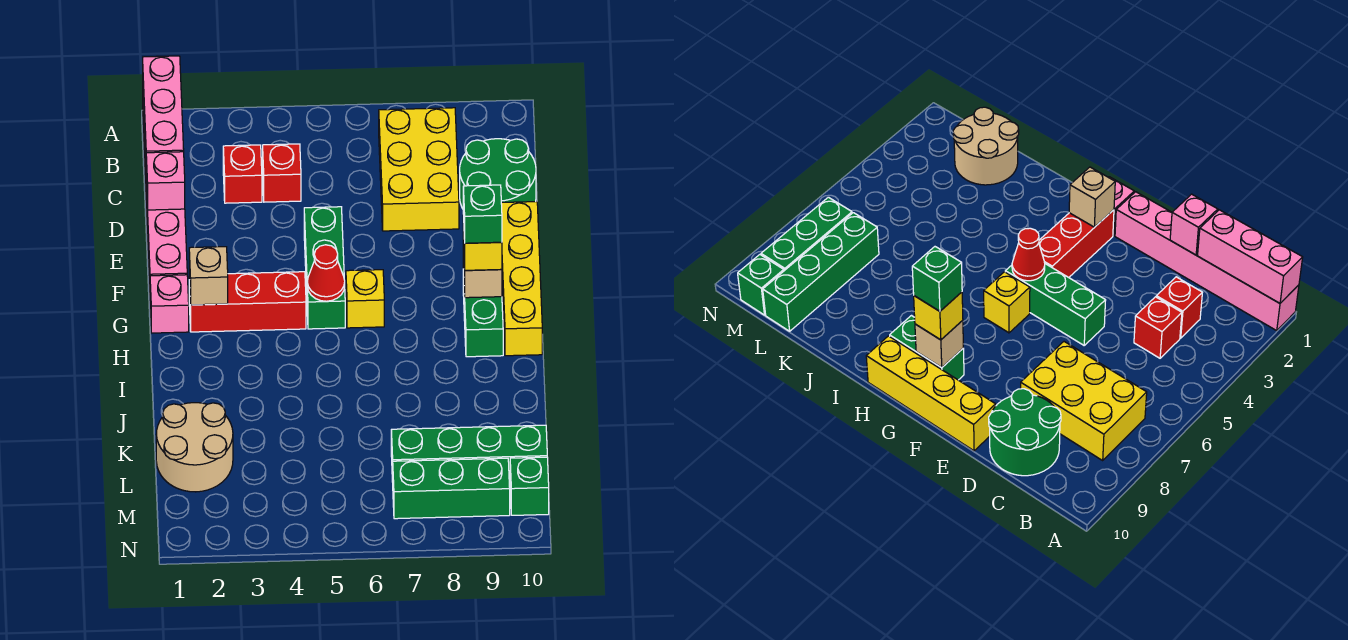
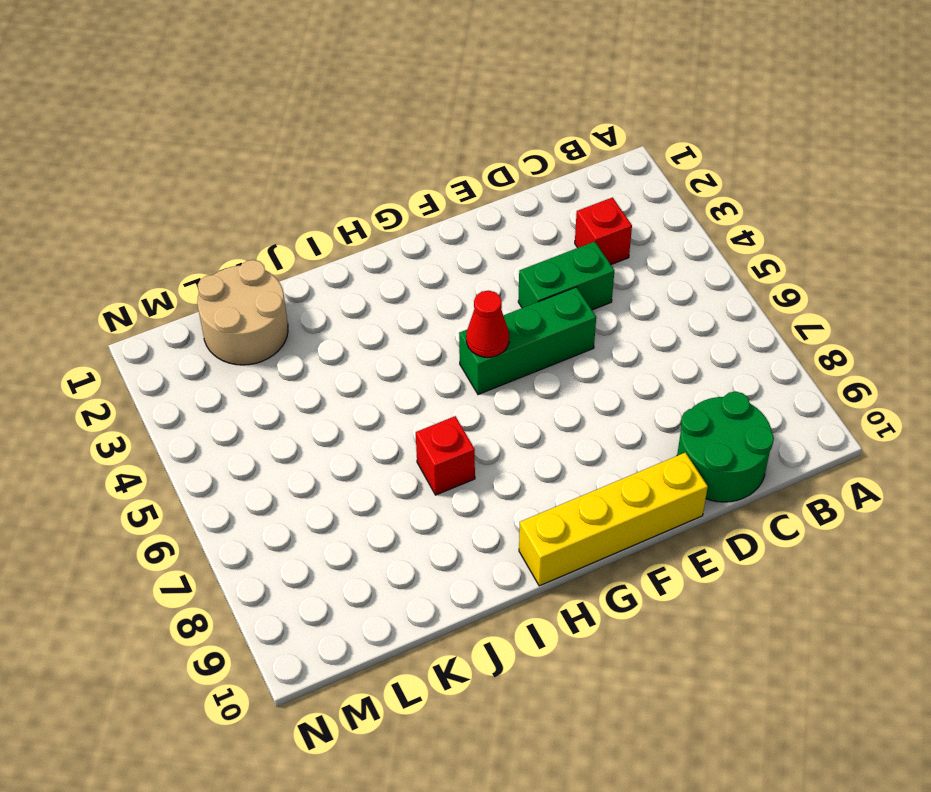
green brick D4:E4 level 1 -> green brick G9:H9 level 1
red brick I7 level 1 -> red brick C4 level 1
none -> pink brick A1:F1 level 1
none -> yellow brick B7:D8 level 1
none -> pink brick G1 level 1

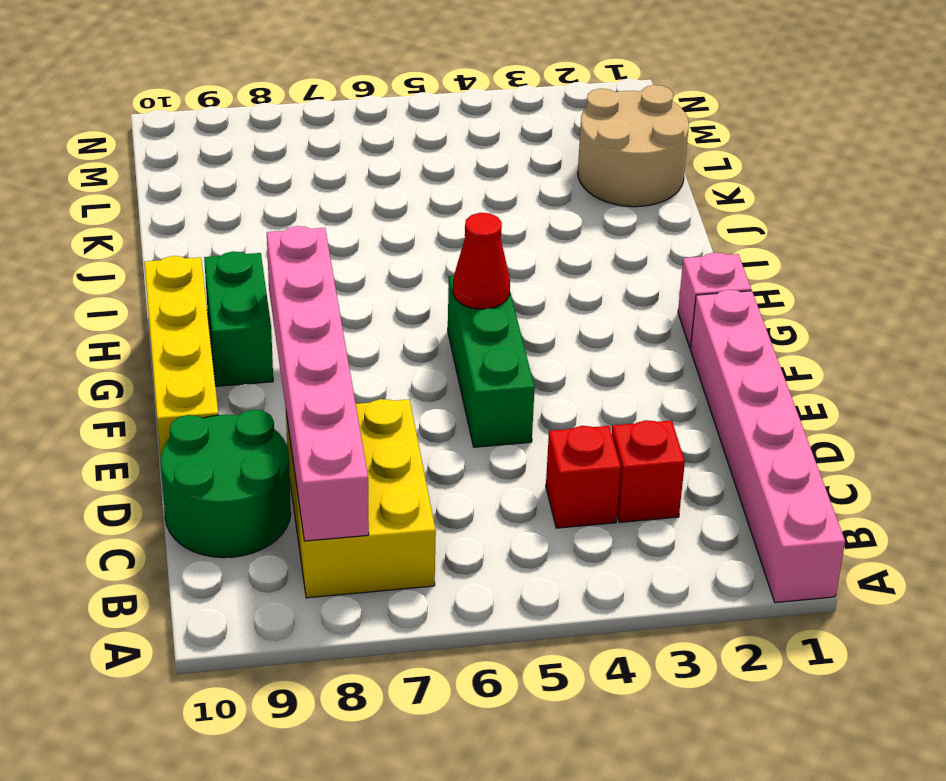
pink brick B8:G8 level 2 -> none
none -> red brick G2:G4 level 1
none -> yellow brick G6 level 1
none -> green brick L7:L10 level 1

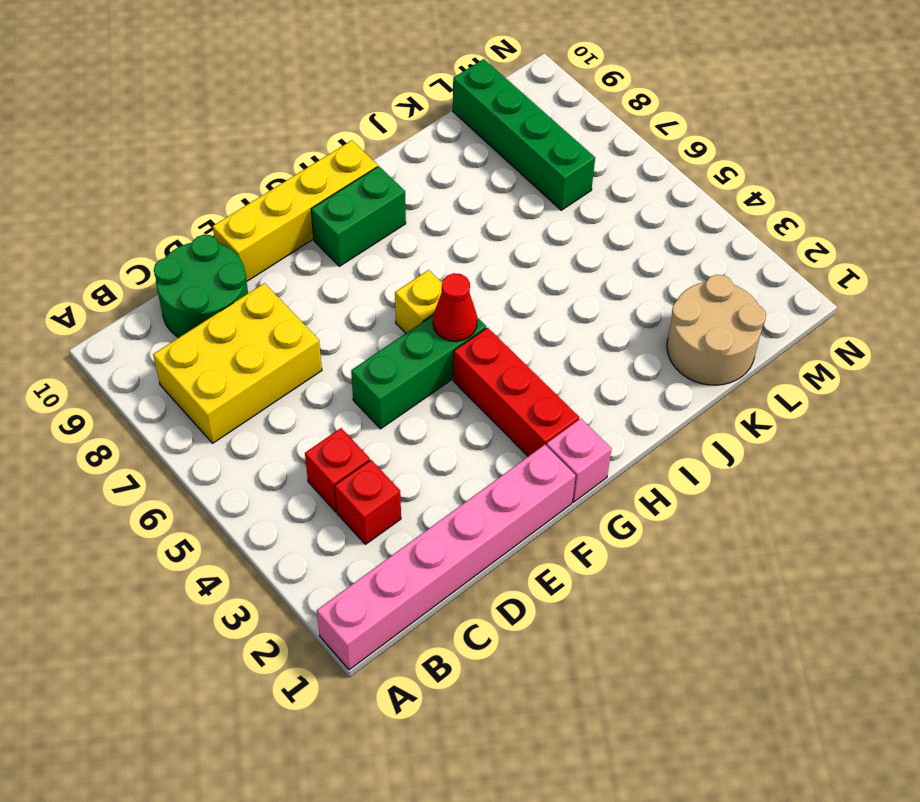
none -> green brick M7:M9 level 1
none -> green brick M10 level 1
none -> pink brick A1:C1 level 2

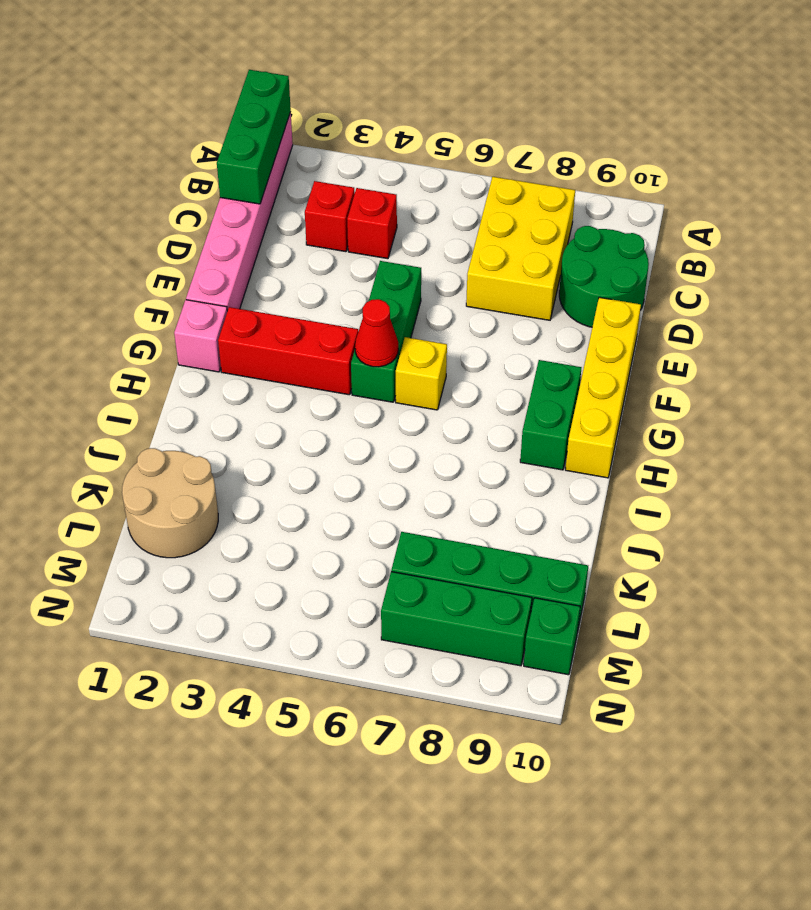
green brick A1:C1 level 2 -> pink brick A1:C1 level 2
none -> pink brick D1 level 2
none -> tan brick G2 level 2
none -> tan brick G9 level 2

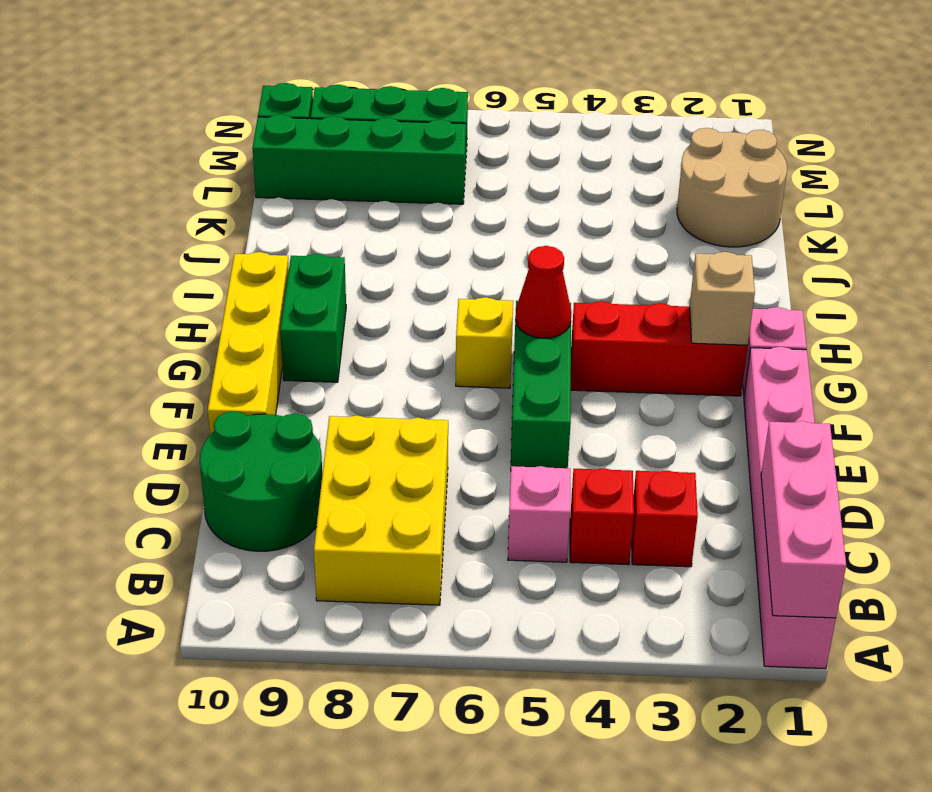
pink brick C5 level 1 -> pink brick D1 level 2
none -> tan brick G9 level 2
none -> yellow brick G9 level 3
none -> green brick G9 level 4

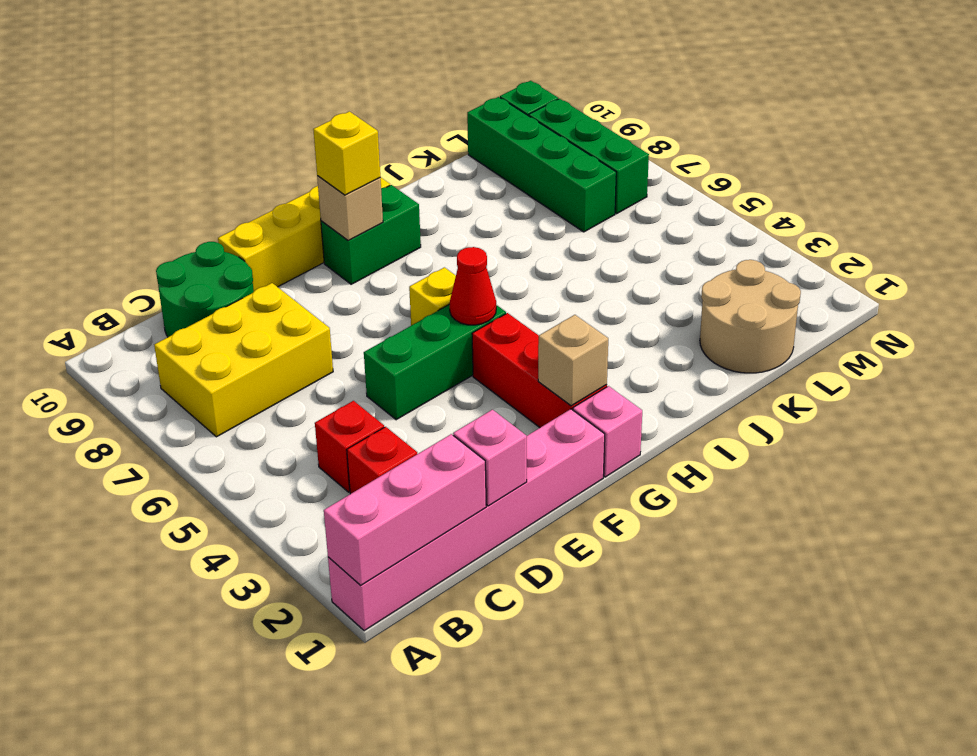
none -> green brick G9 level 4

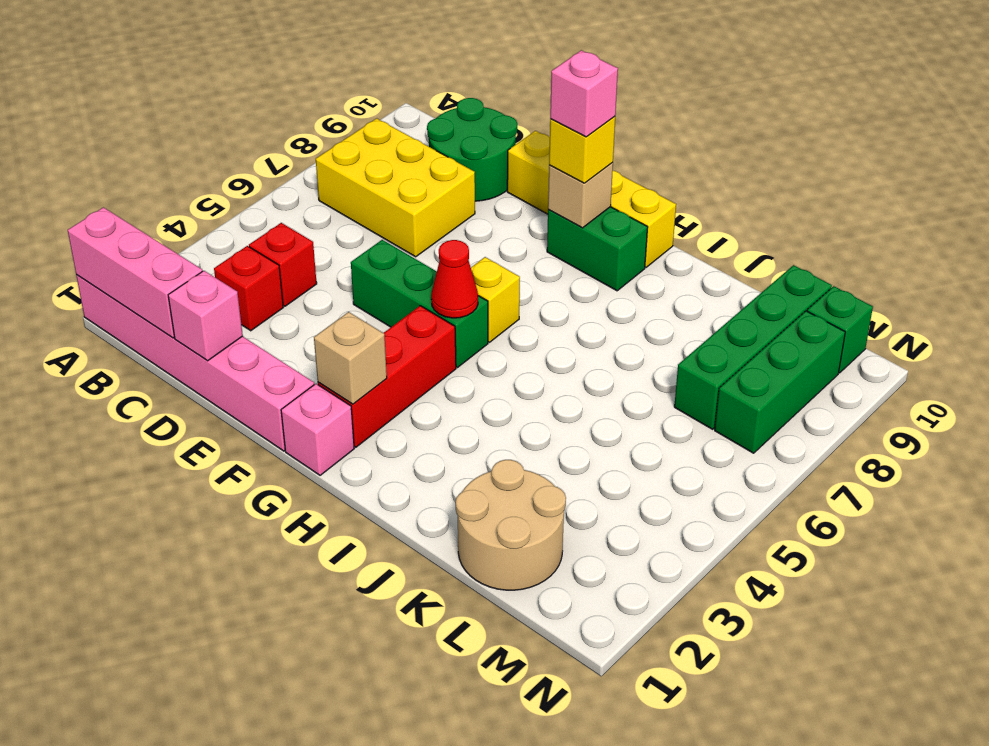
pink brick G9 level 4 -> green brick G9 level 4

